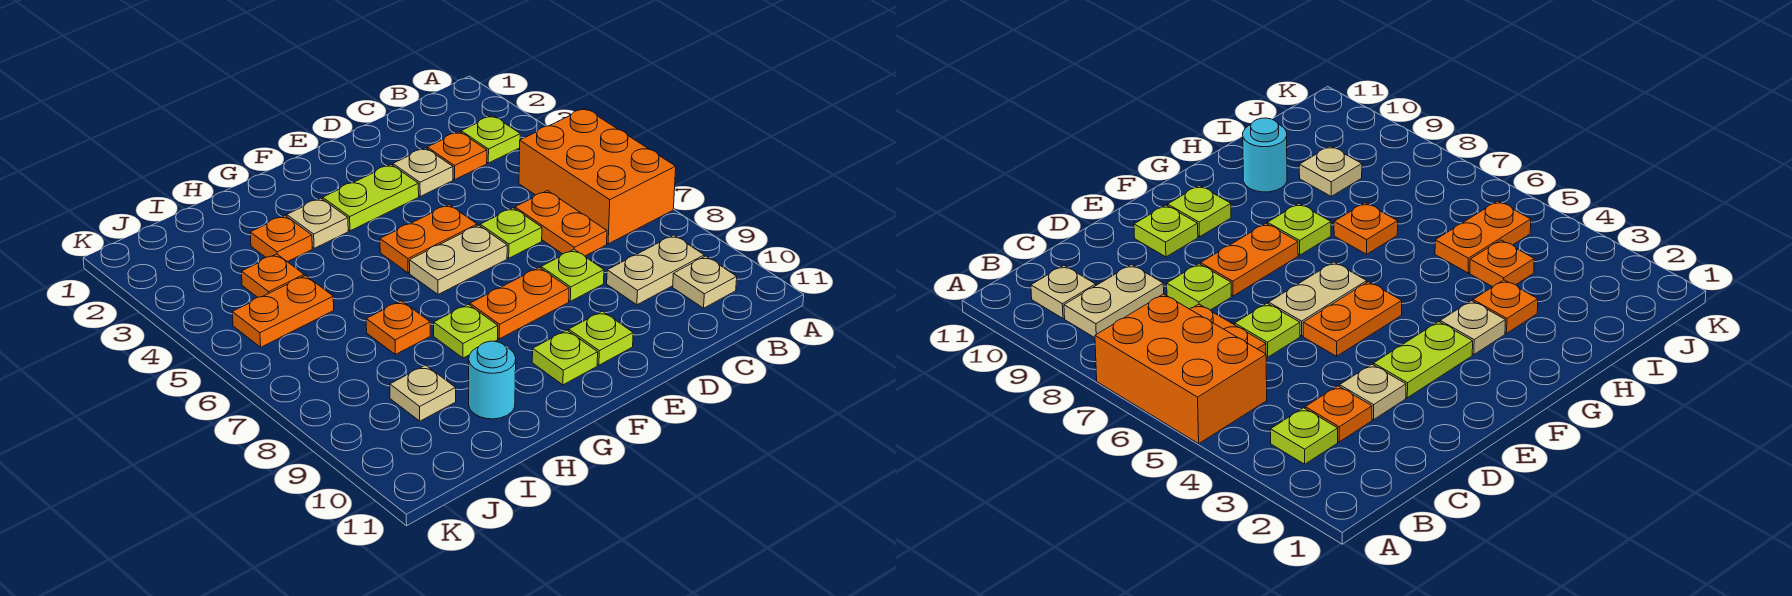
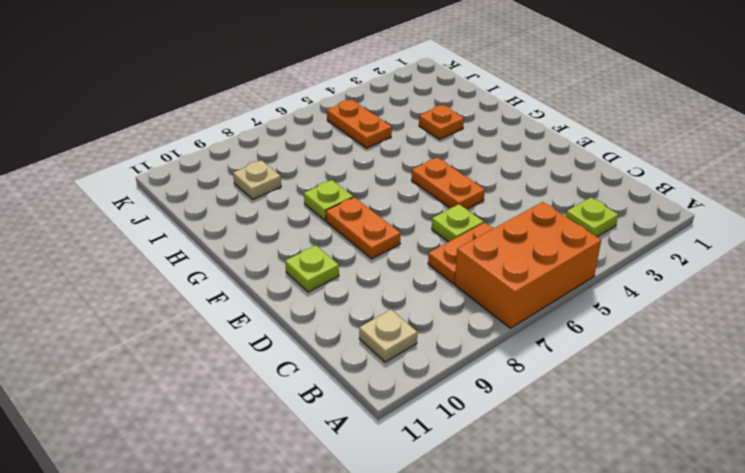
none -> tan plate B9:C9 level 1
none -> orange plate C3 level 1
none -> tan plate D3 level 1

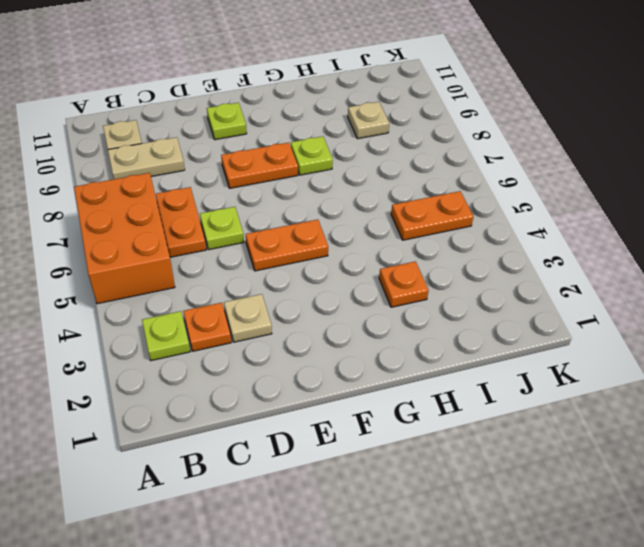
none -> lime plate D8 level 1
none -> lime plate E3:F3 level 1
none -> tan plate E6:F6 level 1

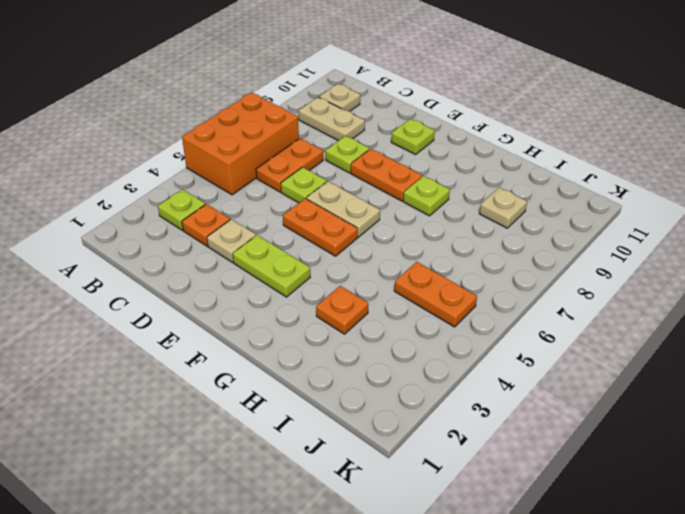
none -> lime plate F10 level 1
none -> tan plate G3 level 1
none -> orange plate H7 level 1

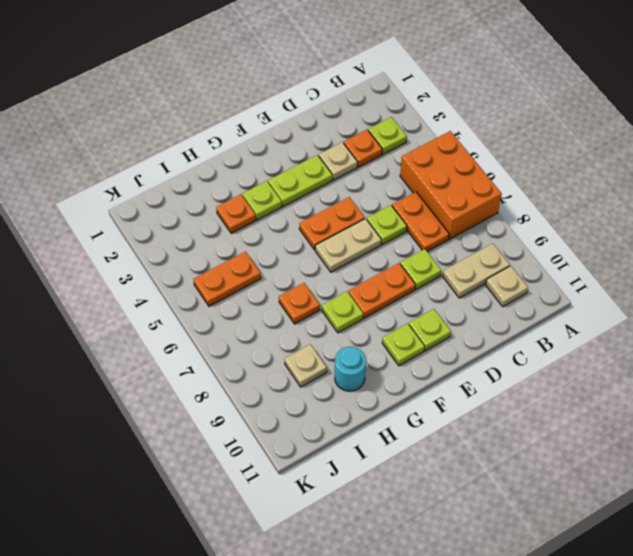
lime plate G3 level 1 -> tan plate G3 level 1
none -> orange plate I4 level 1

